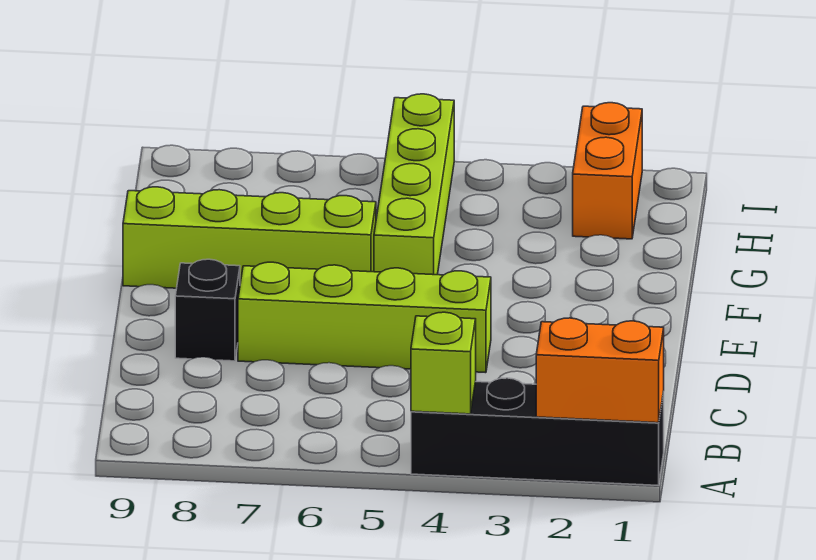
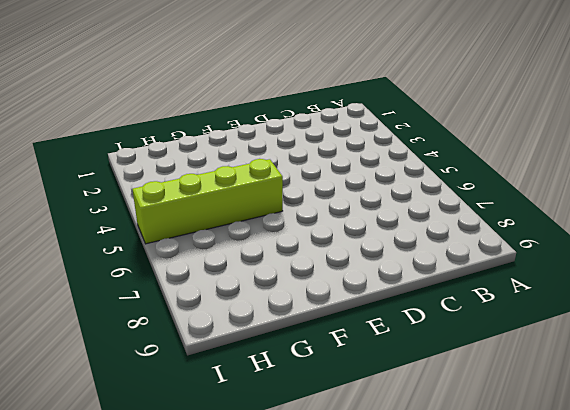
none -> black brick A1:A4 level 1
none -> lime brick D4:D7 level 1

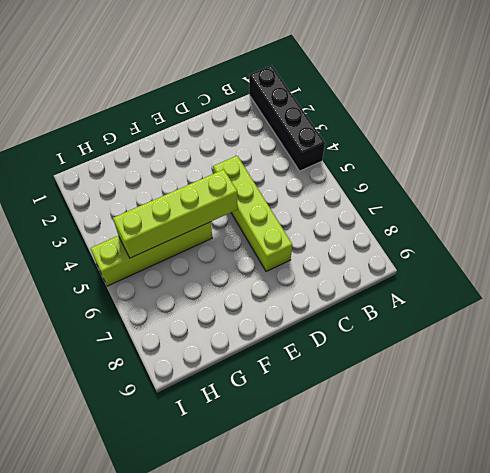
lime brick E5:H5 level 2 -> lime brick F6:F9 level 1
none -> black brick D8 level 1
none -> orange brick H2:I2 level 1

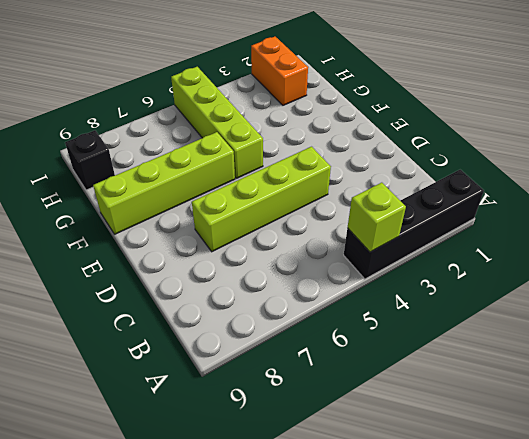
black brick H9 level 1 -> black brick D8 level 1
none -> orange brick A1:A2 level 2

